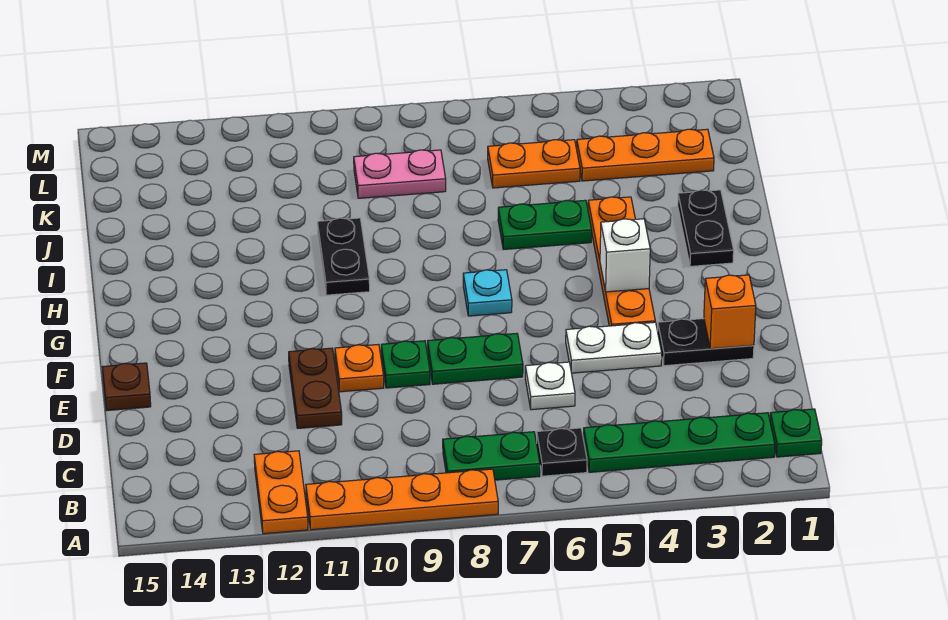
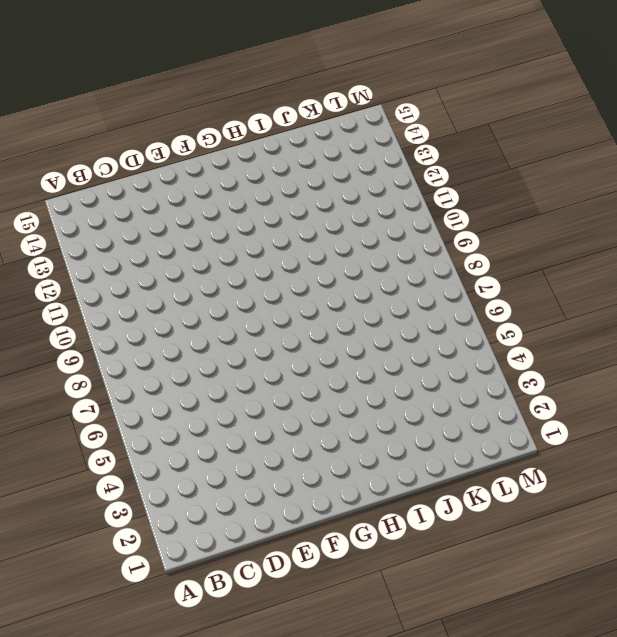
none -> orange plate A8:A11 level 1
none -> orange plate A12:B12 level 1
none -> green plate B1 level 1

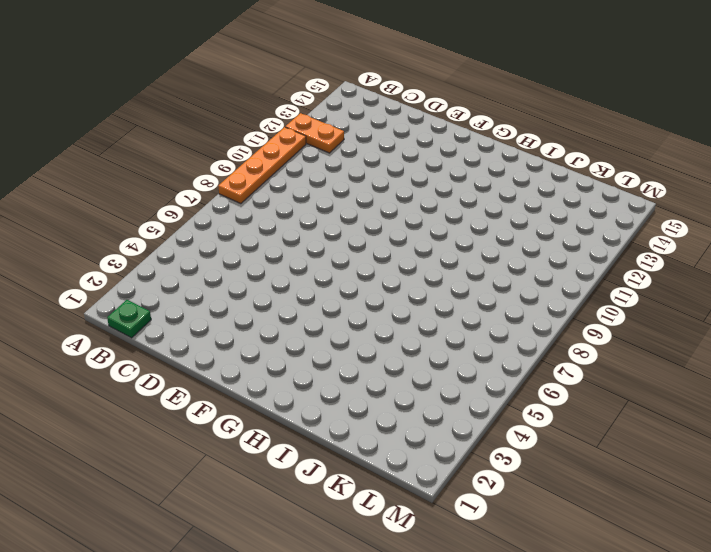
none -> green plate B2:B5 level 1
none -> black plate B6 level 1
none -> green plate B7:B8 level 1

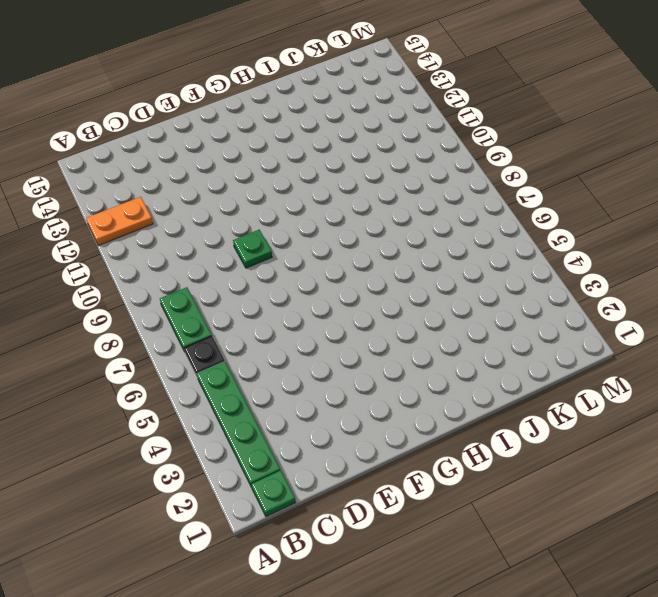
none -> orange plate A8:A11 level 1
none -> white plate D6 level 1
none -> brown plate D11:E11 level 1

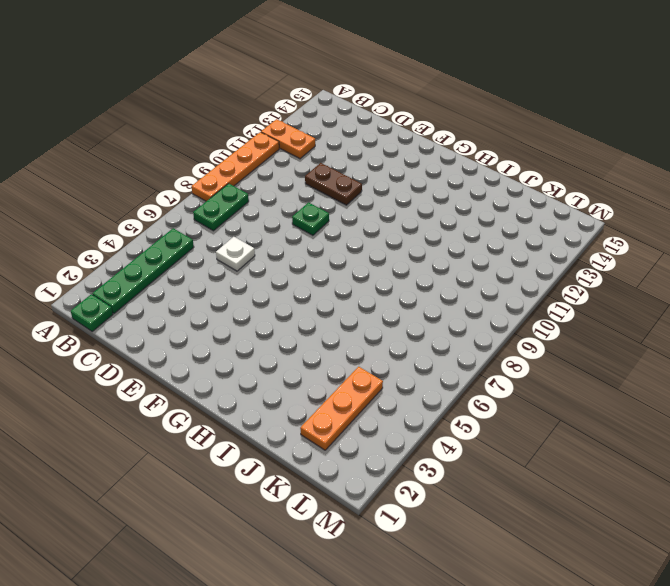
none -> black plate B6 level 1
none -> black plate E2:E3 level 1
none -> white plate E4:E5 level 1

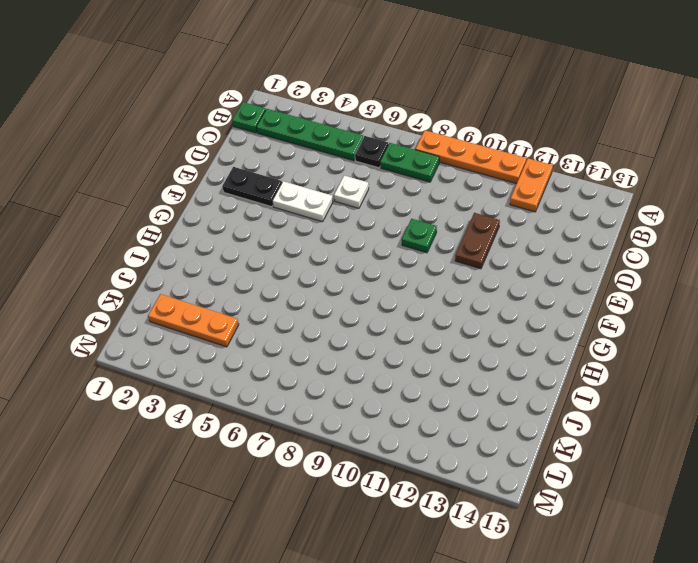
none -> green plate E7:E8 level 1
none -> orange plate E10 level 1
none -> brown plate E15 level 1

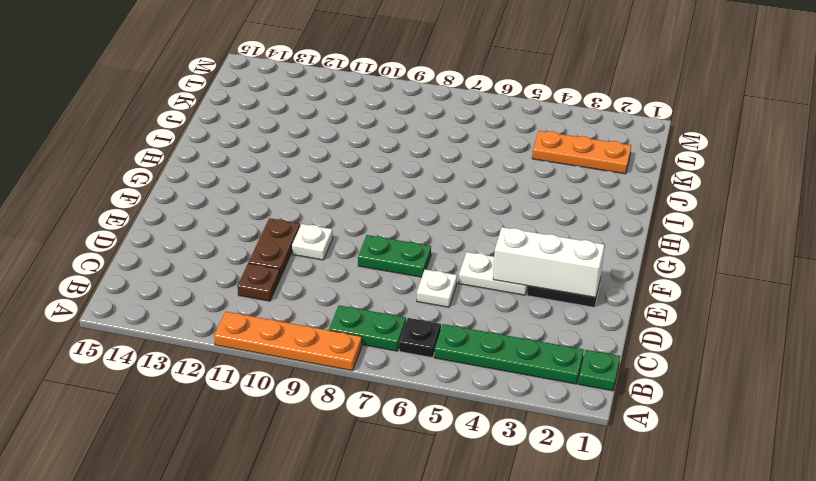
brown plate C11 level 1 -> brown plate E15 level 1
white brick E2:E4 level 2 -> orange brick E2 level 2
white plate E10 level 1 -> orange plate E10 level 1
none -> orange plate A12:B12 level 1
none -> green plate E9 level 1
none -> orange plate F4:I4 level 1

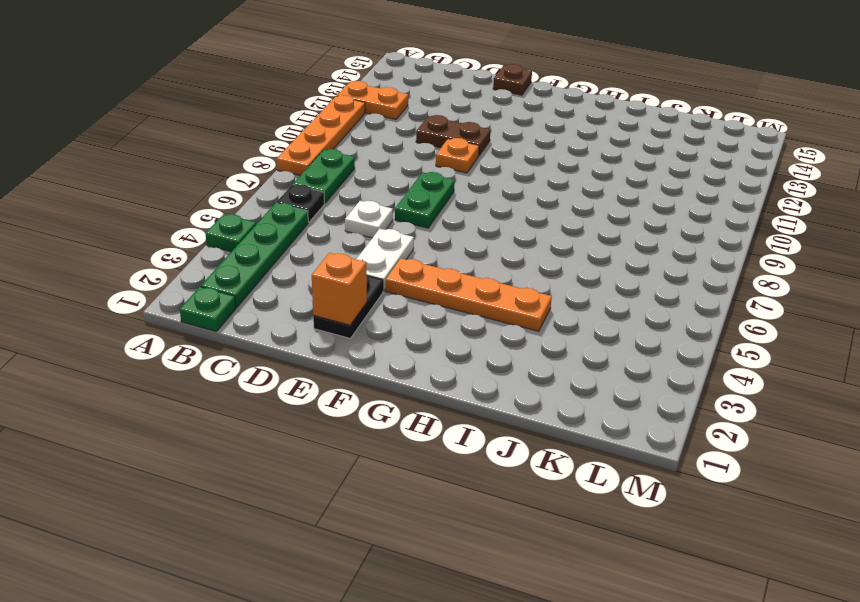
green plate A4 level 1 -> green plate E9 level 1
none -> cyan plate G7 level 1
none -> black plate H2:I2 level 1
none -> black plate H10:I10 level 1

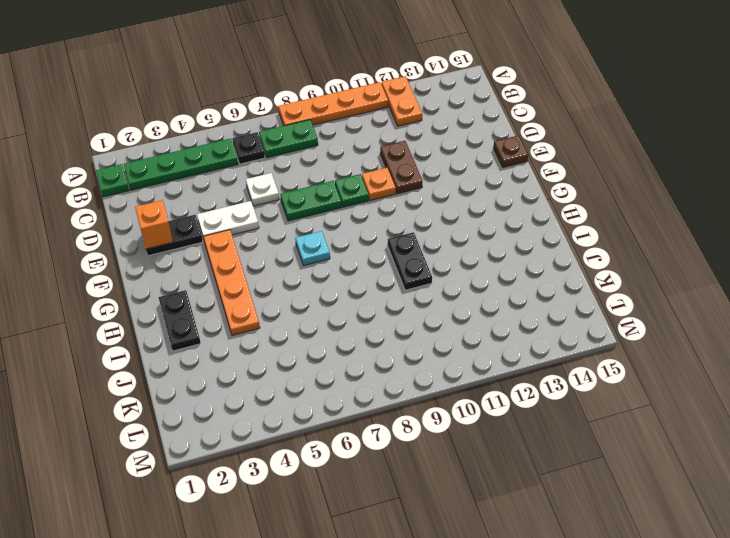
none -> green plate I5:I6 level 1
none -> orange plate K2:K4 level 1
none -> orange plate K5:K6 level 1

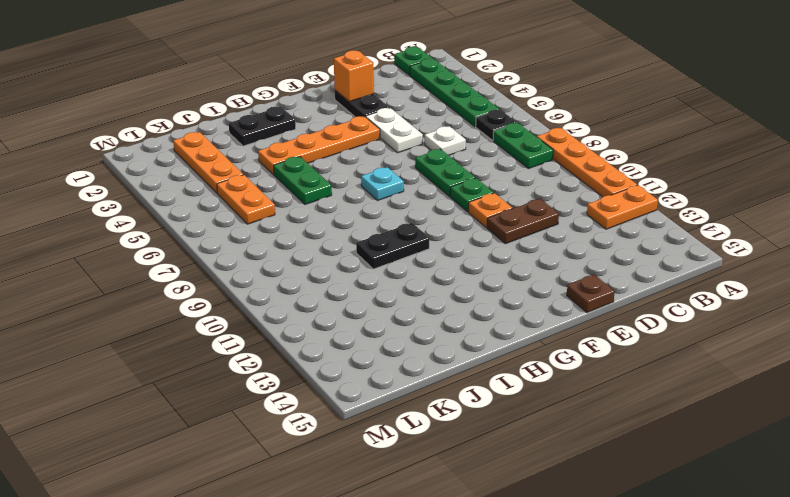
none -> pink plate K8:K9 level 1
none -> white brick G4 level 2

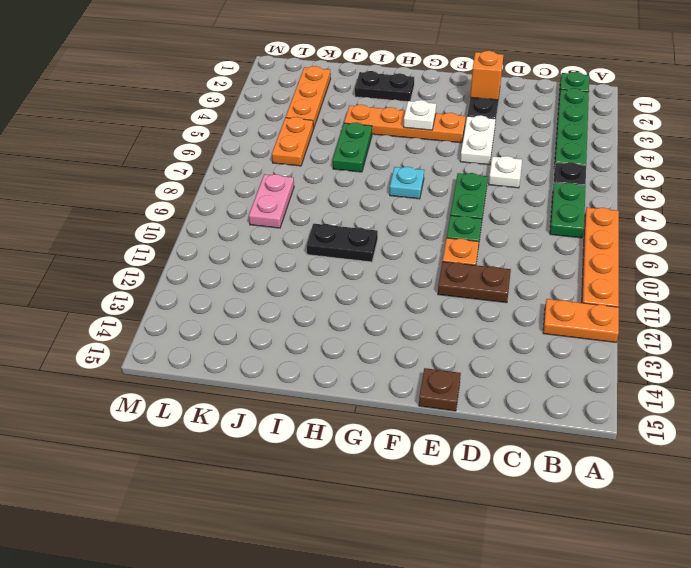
white plate G4 level 2 -> white brick G4 level 2

